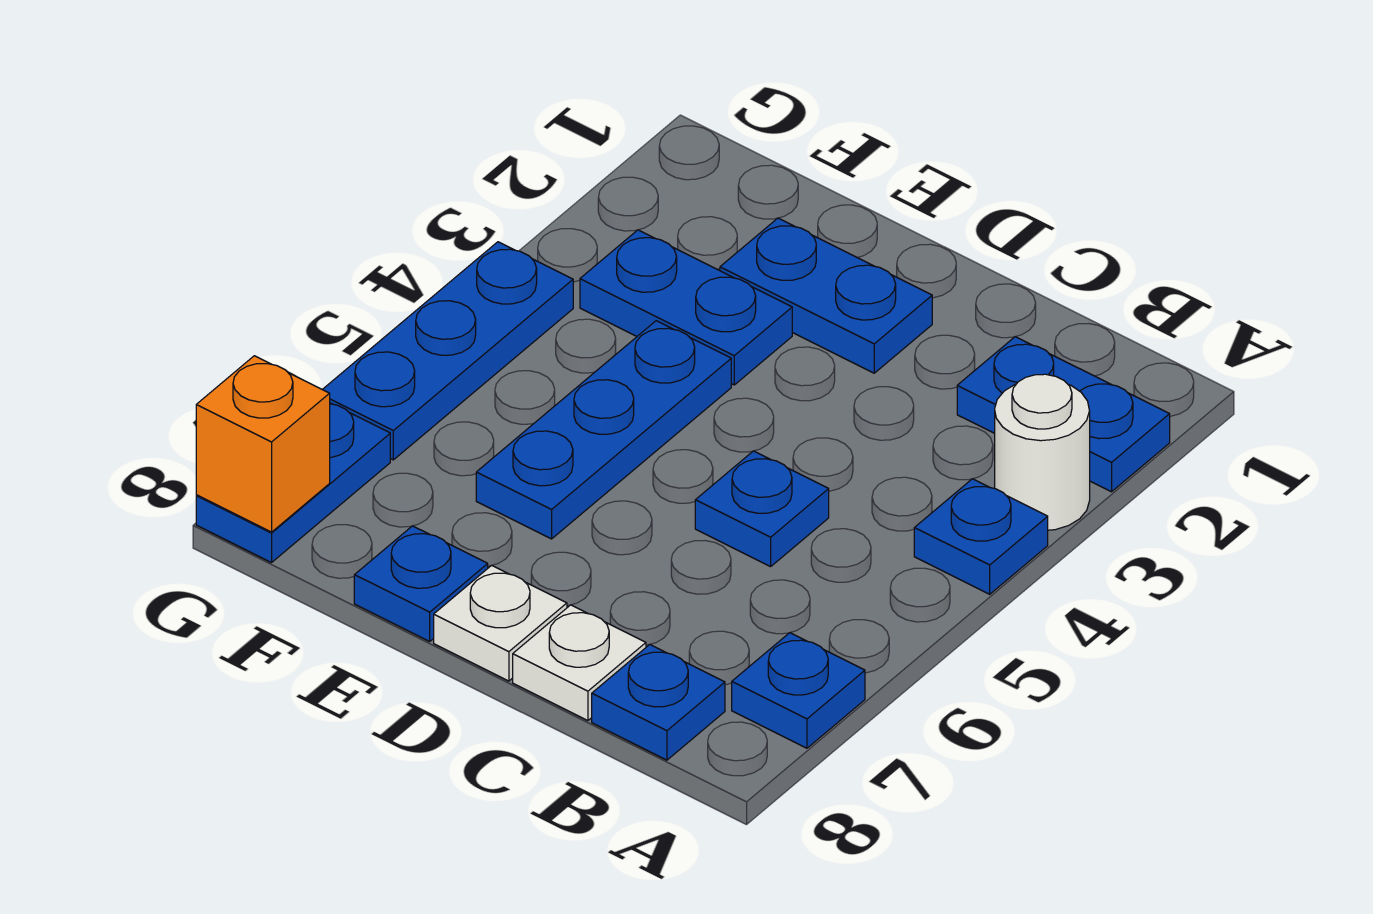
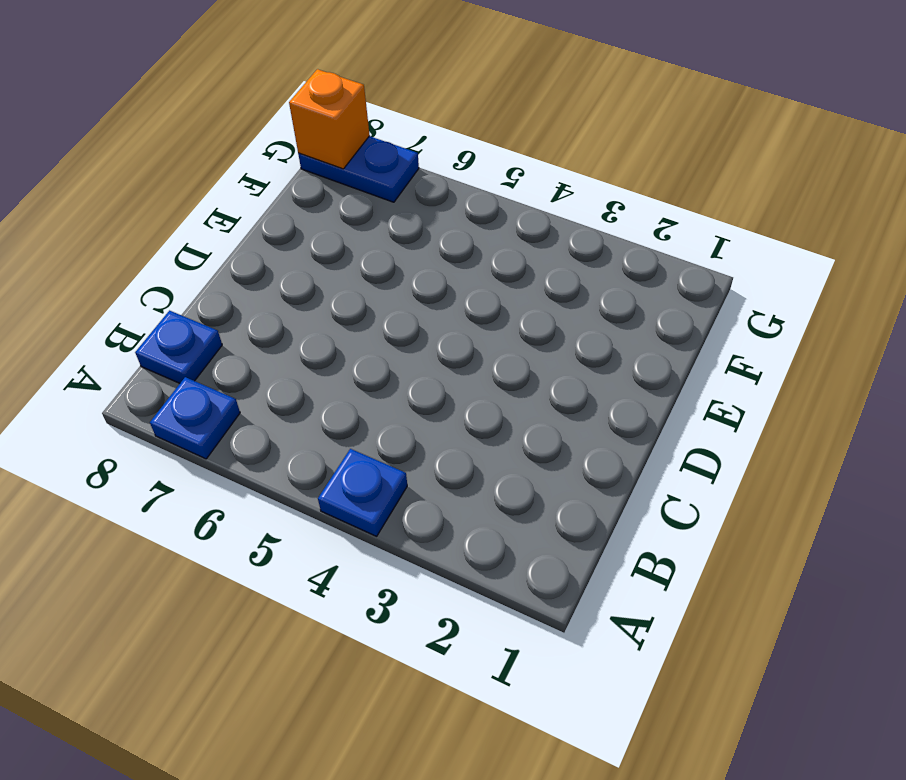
none -> blue plate A2:B2 level 1
none -> white round brick A3 level 1
none -> blue plate C5 level 1

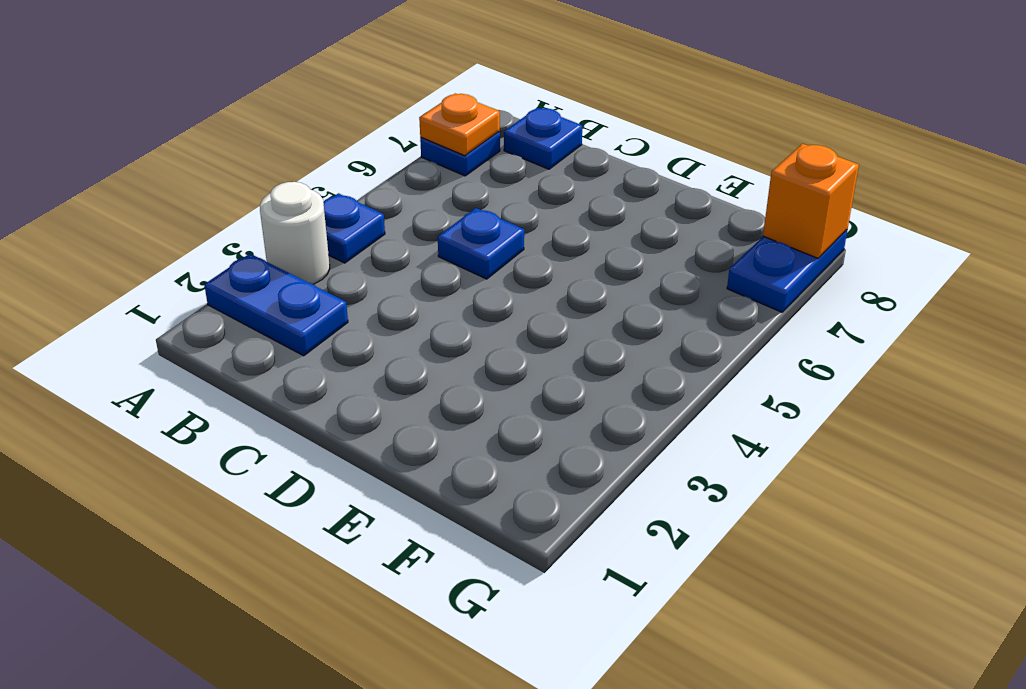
orange plate A7 level 2 -> none
none -> white plate C8 level 1
none -> blue plate D2:E2 level 1
none -> white plate D8 level 1

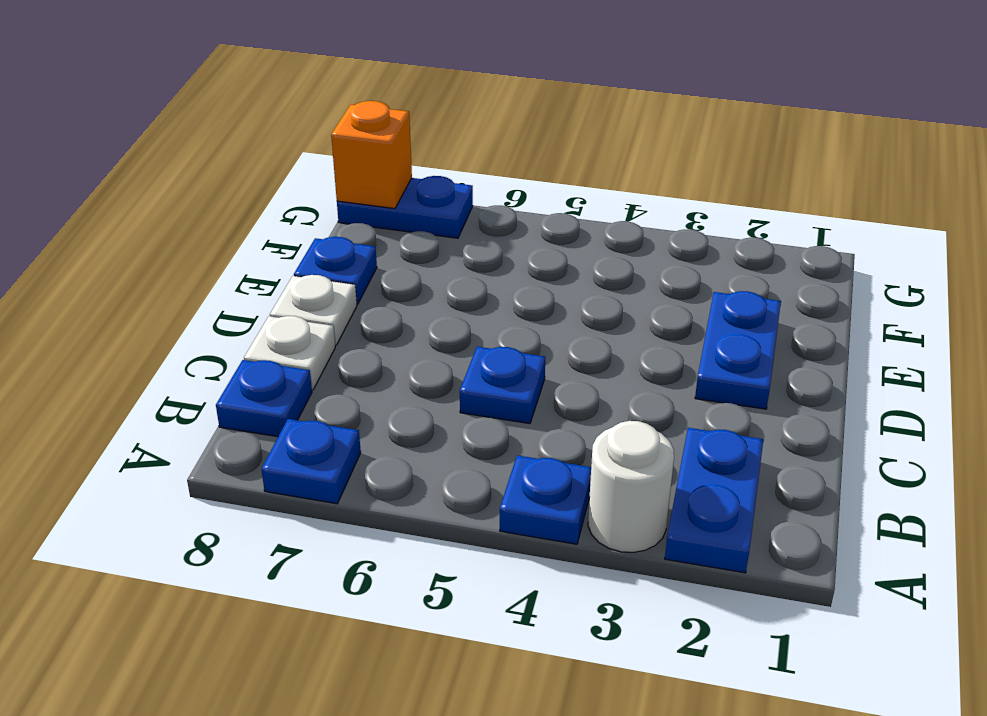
none -> blue plate E3:F3 level 1
none -> blue plate E4:E6 level 1
none -> blue plate G4:G6 level 1

